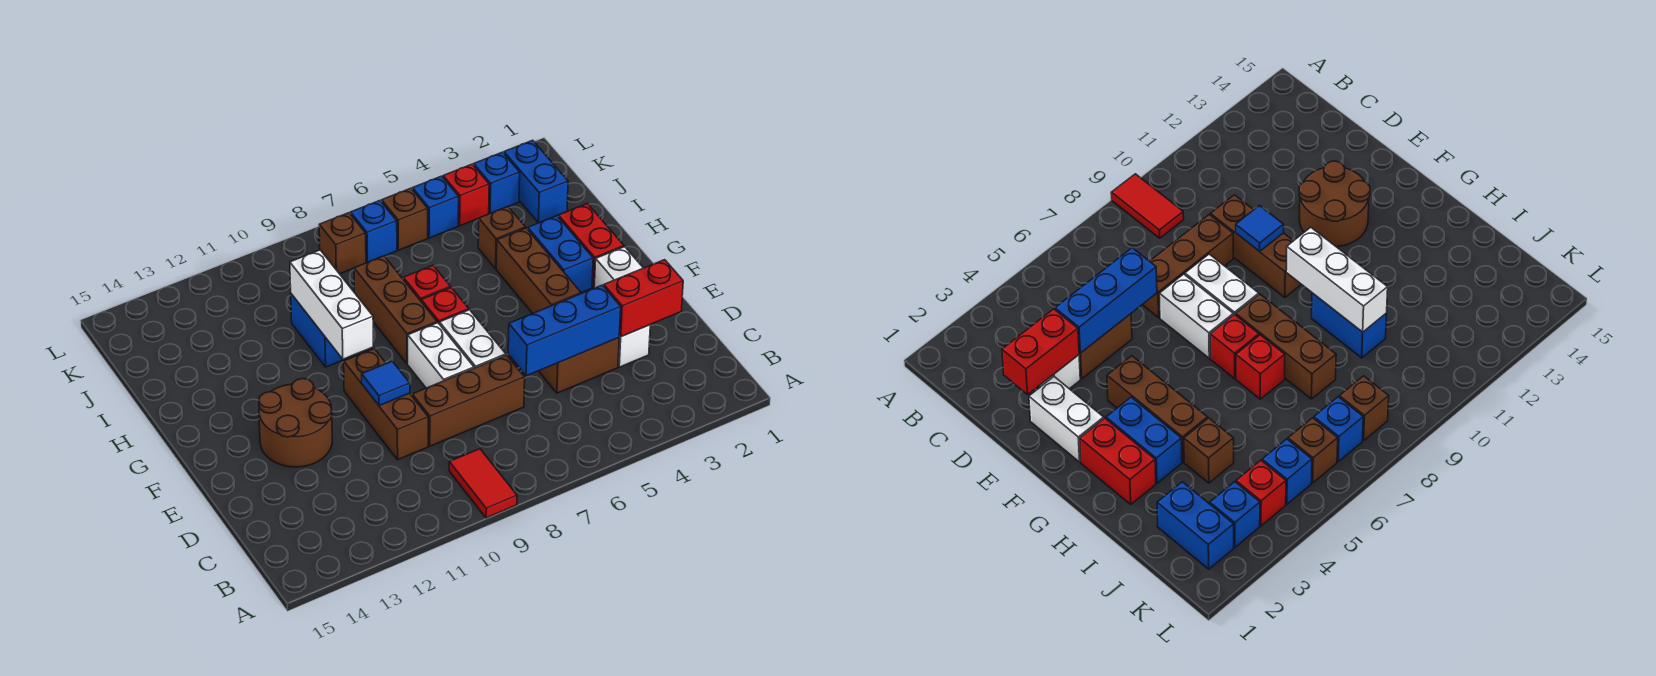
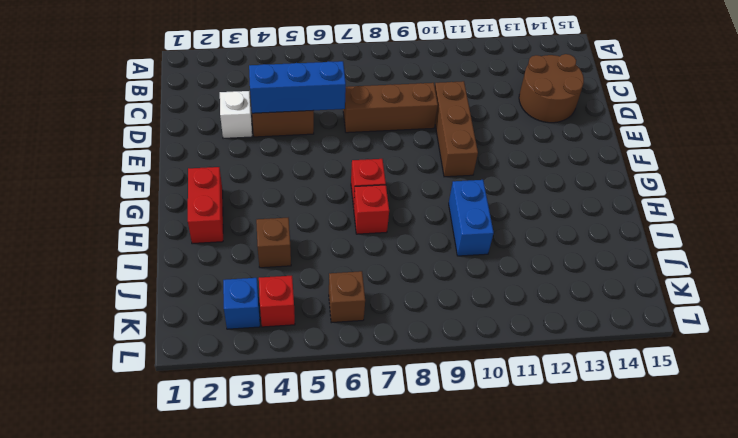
brown round brick C13:D14 level 1 -> brown round brick E12:F13 level 1
none -> red tile A9:B9 level 1
none -> white brick E2:F2 level 1
none -> white brick E7:F7 level 1

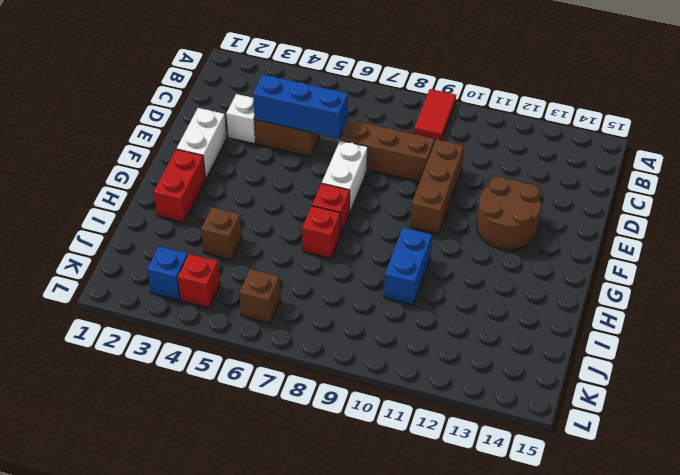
none -> white brick E8:F8 level 1
none -> brown brick F4:H4 level 1
none -> blue brick G3:H3 level 1

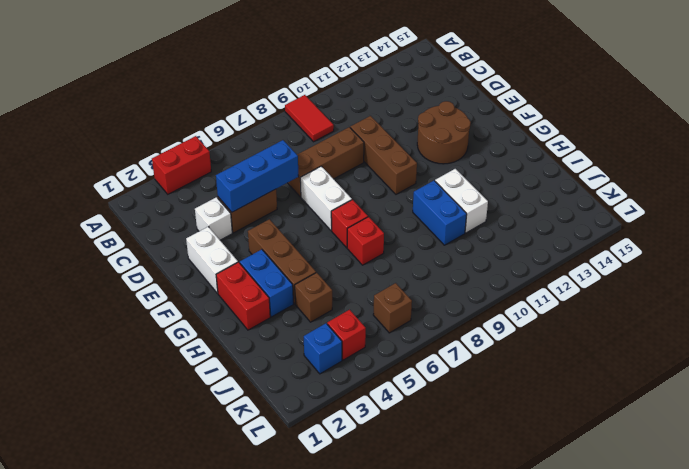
red brick A3:A4 level 1 -> red brick D2:D3 level 2
white brick H11:I11 level 1 -> white brick E8:F8 level 1
none -> brown brick G8:I8 level 1
none -> blue brick J2:K2 level 1
none -> blue brick K5 level 1

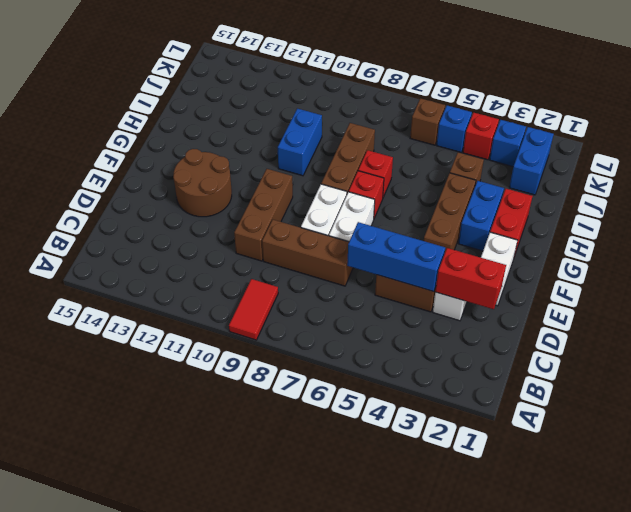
none -> blue brick K7 level 1
none -> brown brick K8 level 1
none -> blue tile E10 level 2

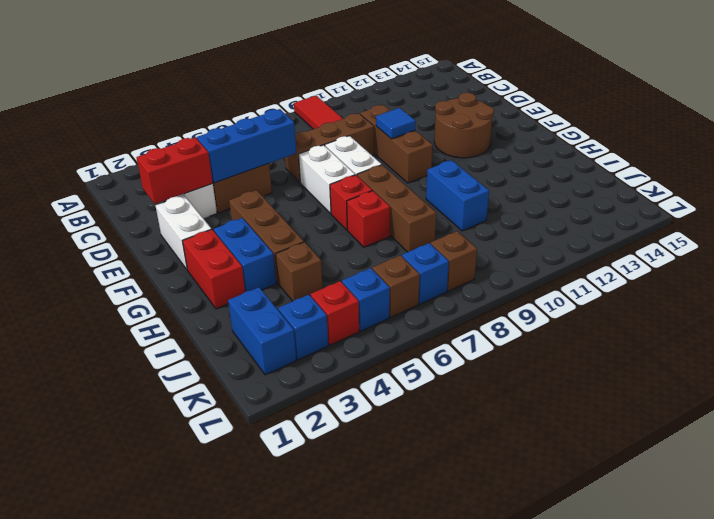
none -> white brick G10:I10 level 2

